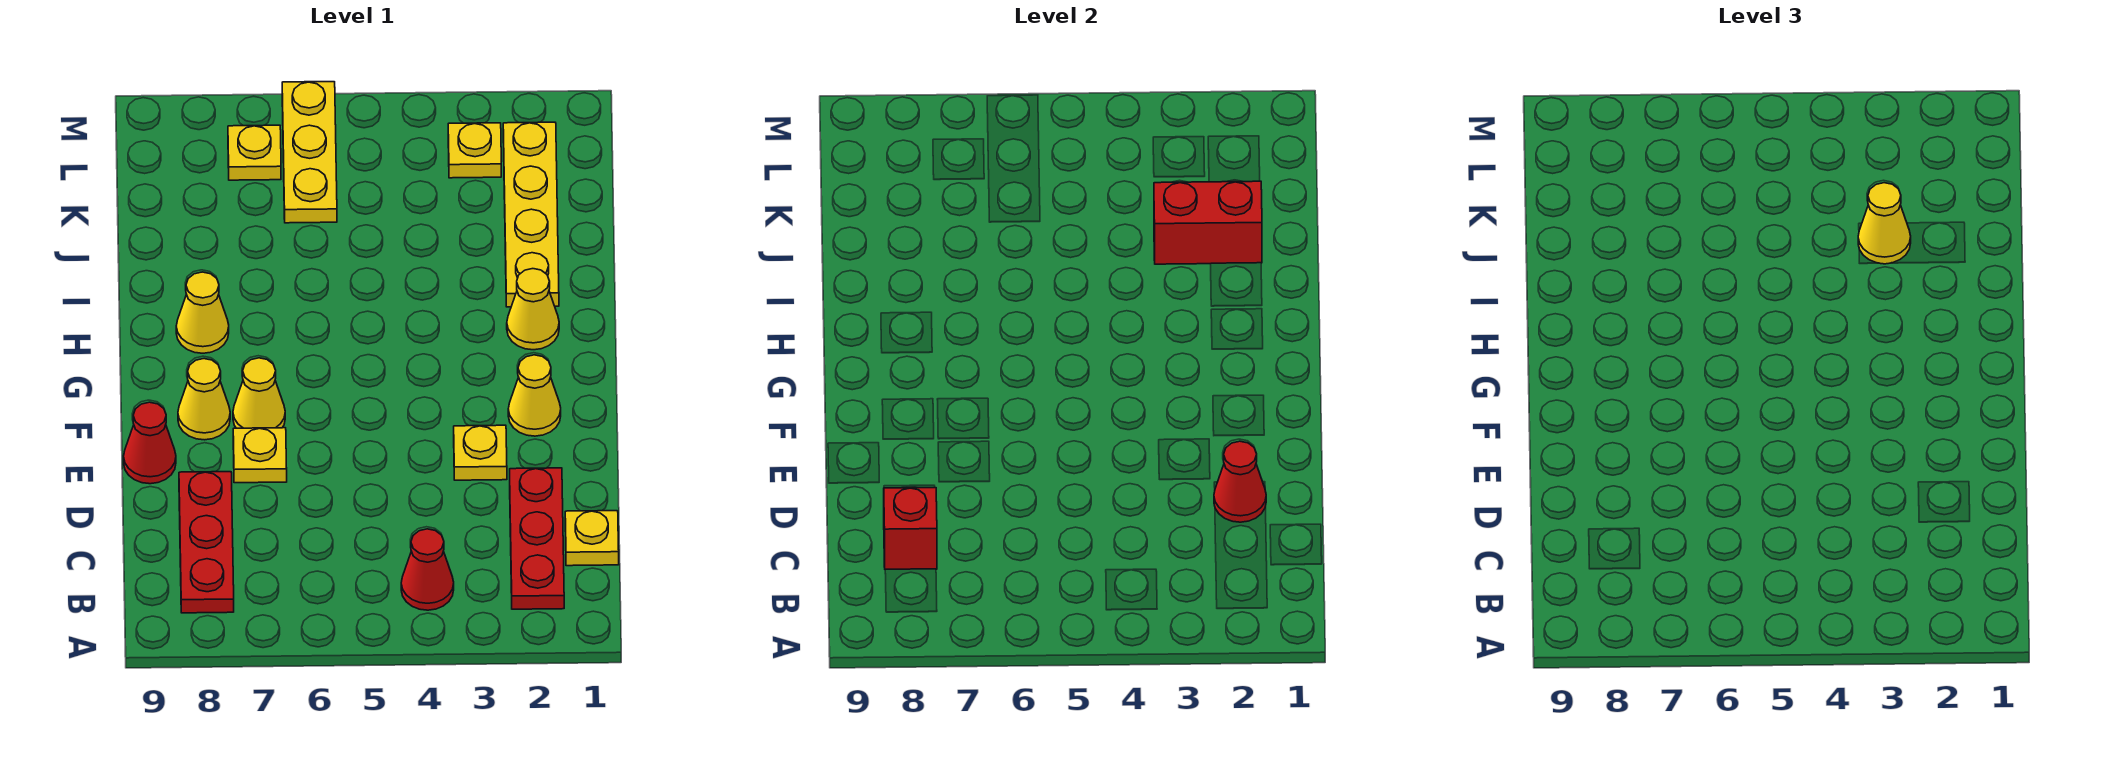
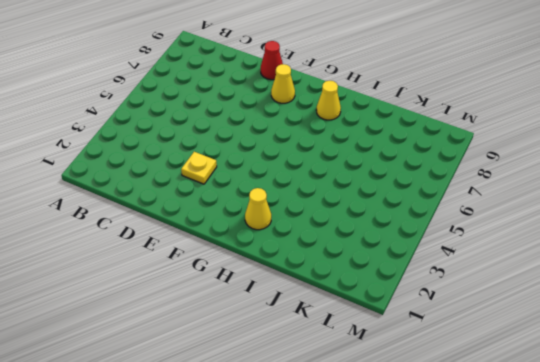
none -> red plate B2:D2 level 1
none -> red cone B4 level 1
none -> red plate B8:D8 level 1

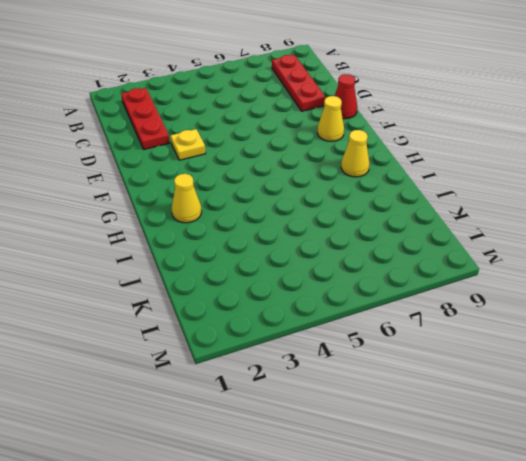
none -> red cone B4 level 1
none -> yellow plate C1 level 1
none -> yellow plate E7 level 1

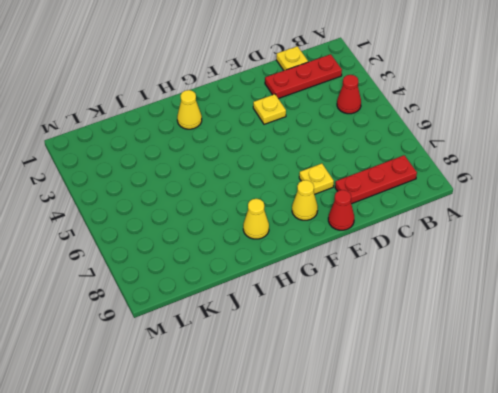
none -> yellow cone F2 level 1
none -> yellow cone F7 level 1
none -> yellow plate I2:L2 level 1

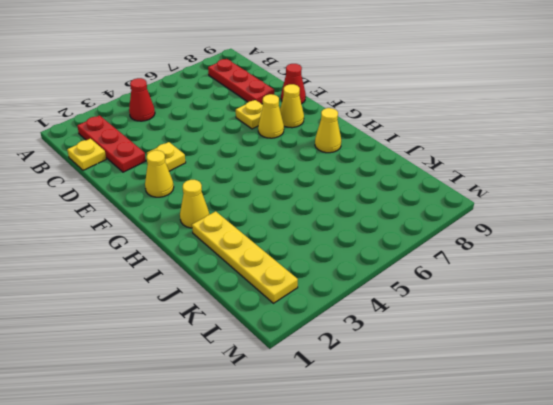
none -> yellow plate K6:M6 level 1
none -> yellow plate L3 level 1
none -> yellow plate L7 level 1

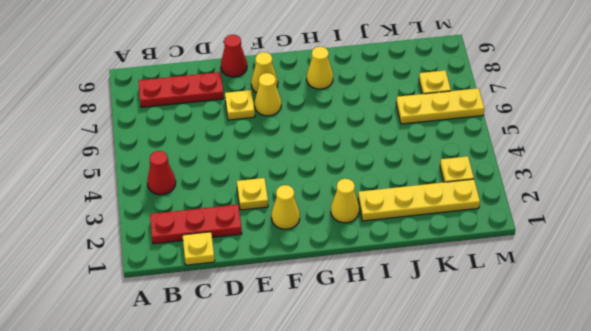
none -> red brick C8 level 2
none -> red cone D2 level 2
none -> red brick J2:J3 level 2

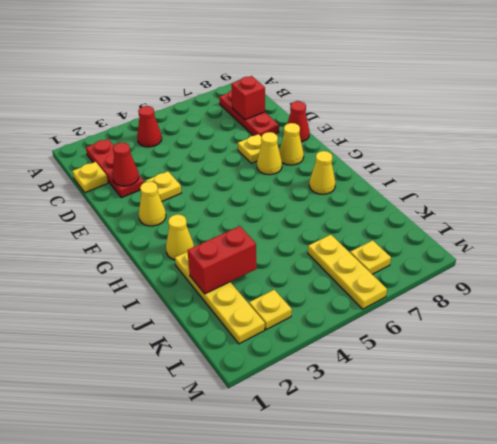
none -> yellow cone J3 level 3

